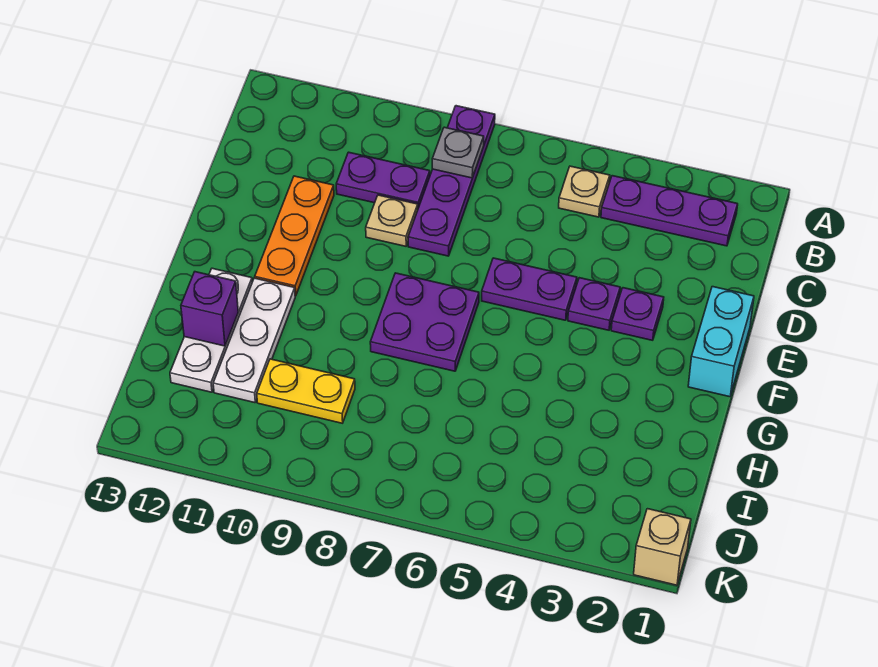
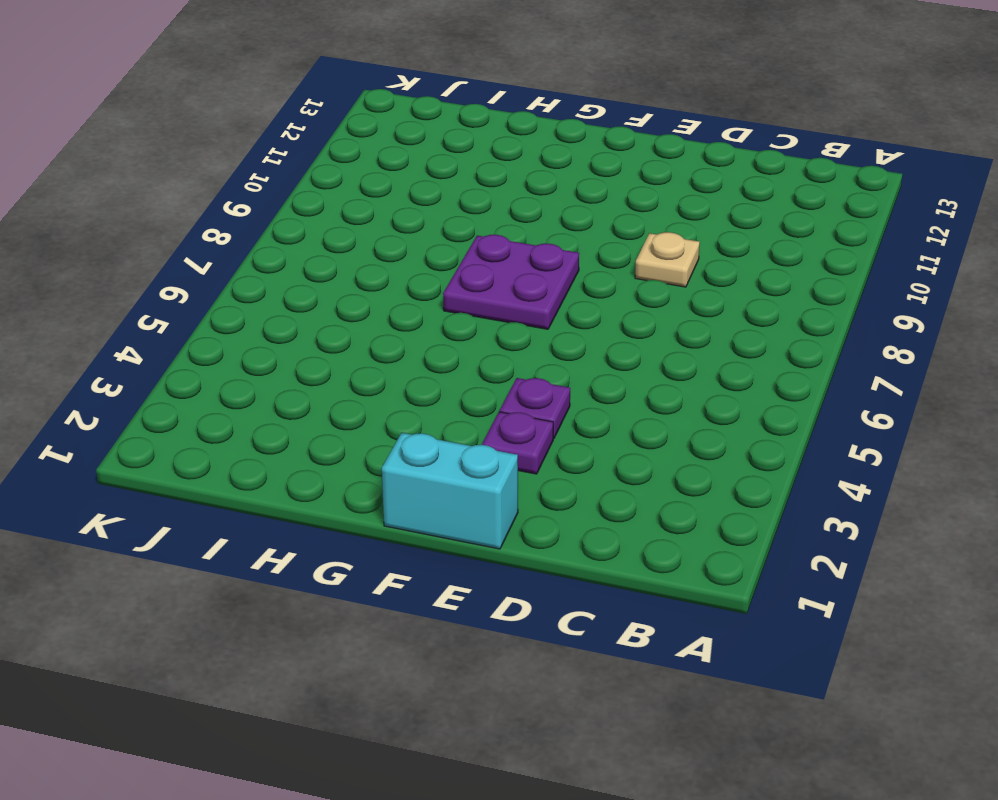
none -> purple plate A8:D8 level 1
none -> purple plate B2:B4 level 1
none -> tan plate B5 level 1

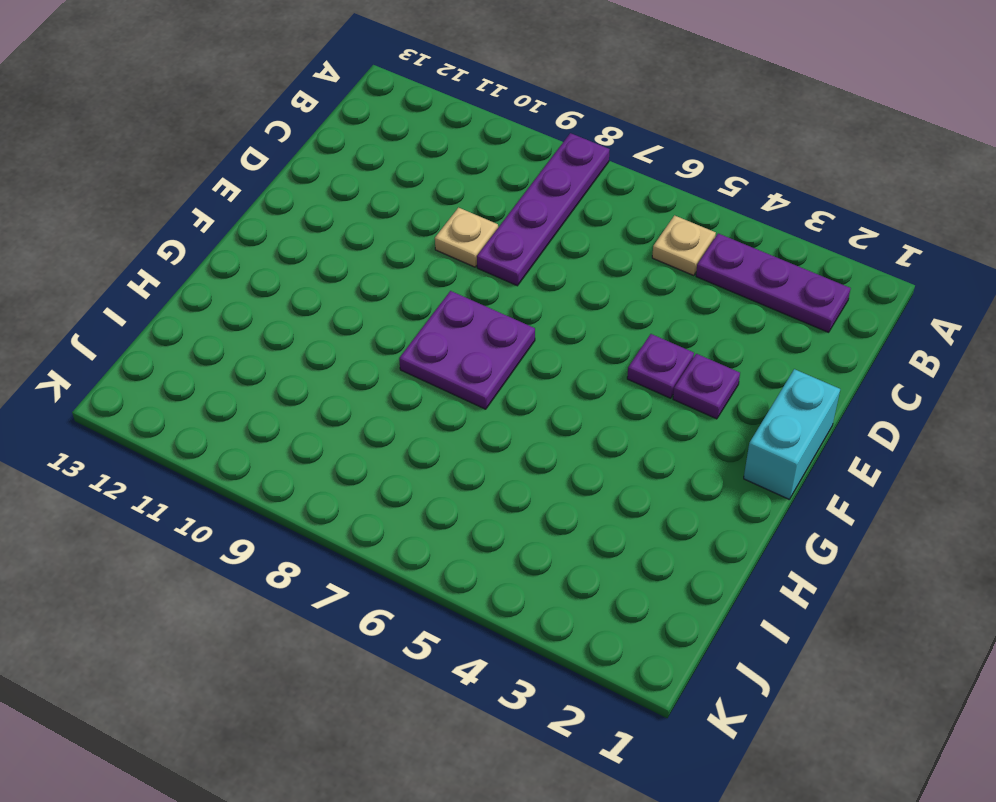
none -> purple plate C9:C10 level 1
none -> orange plate D11:F11 level 1
none -> purple plate E5:E6 level 1

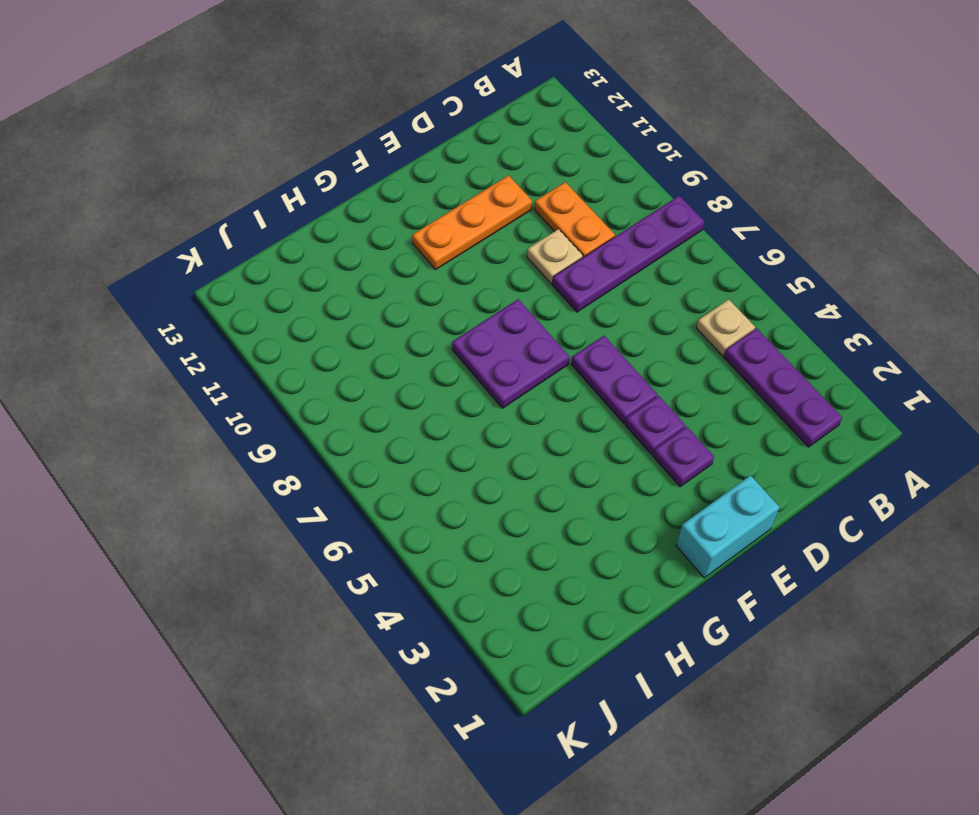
orange plate C9:C10 level 1 -> purple plate C9:C10 level 1
none -> white plate G11:I11 level 1
none -> white plate G12:I12 level 1
none -> yellow plate I9:I10 level 1

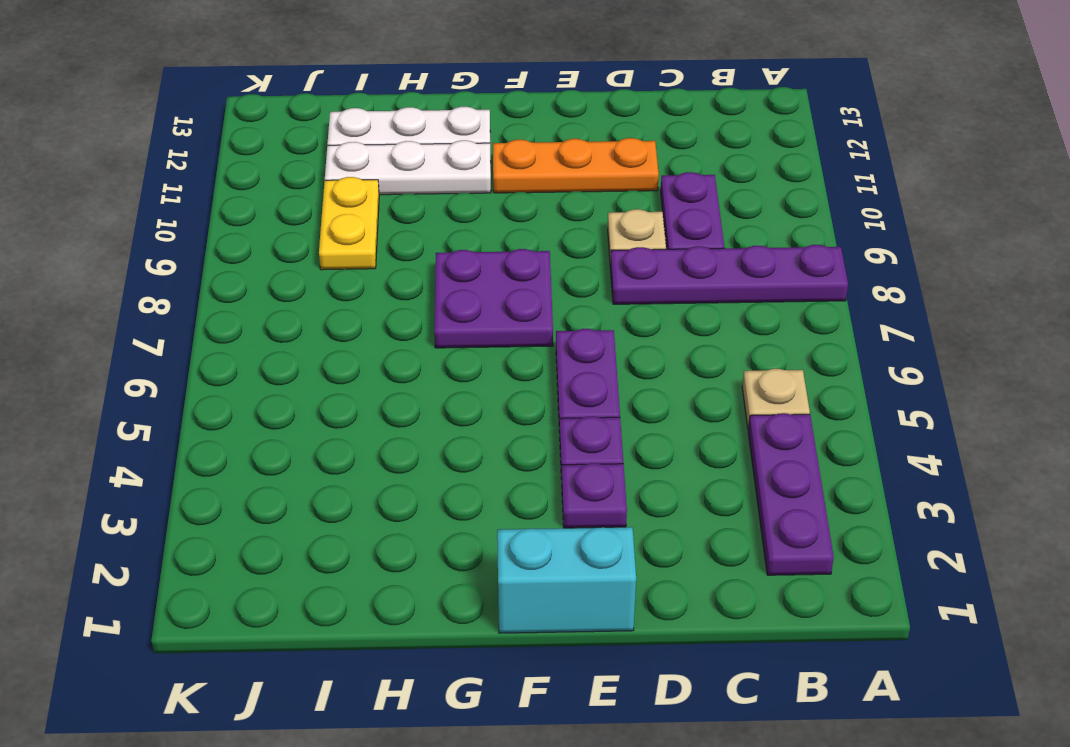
none -> tan brick K1 level 1
none -> grey plate B8 level 2
none -> purple brick H12 level 2

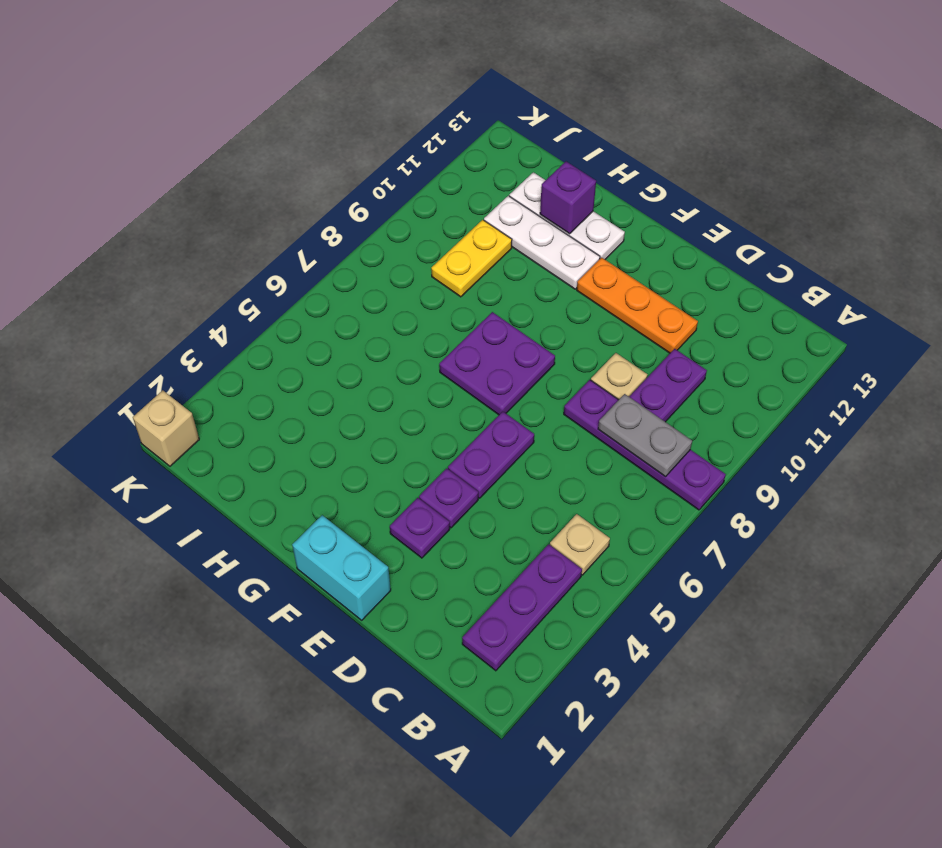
grey plate B8:C8 level 2 -> grey plate B8 level 2

